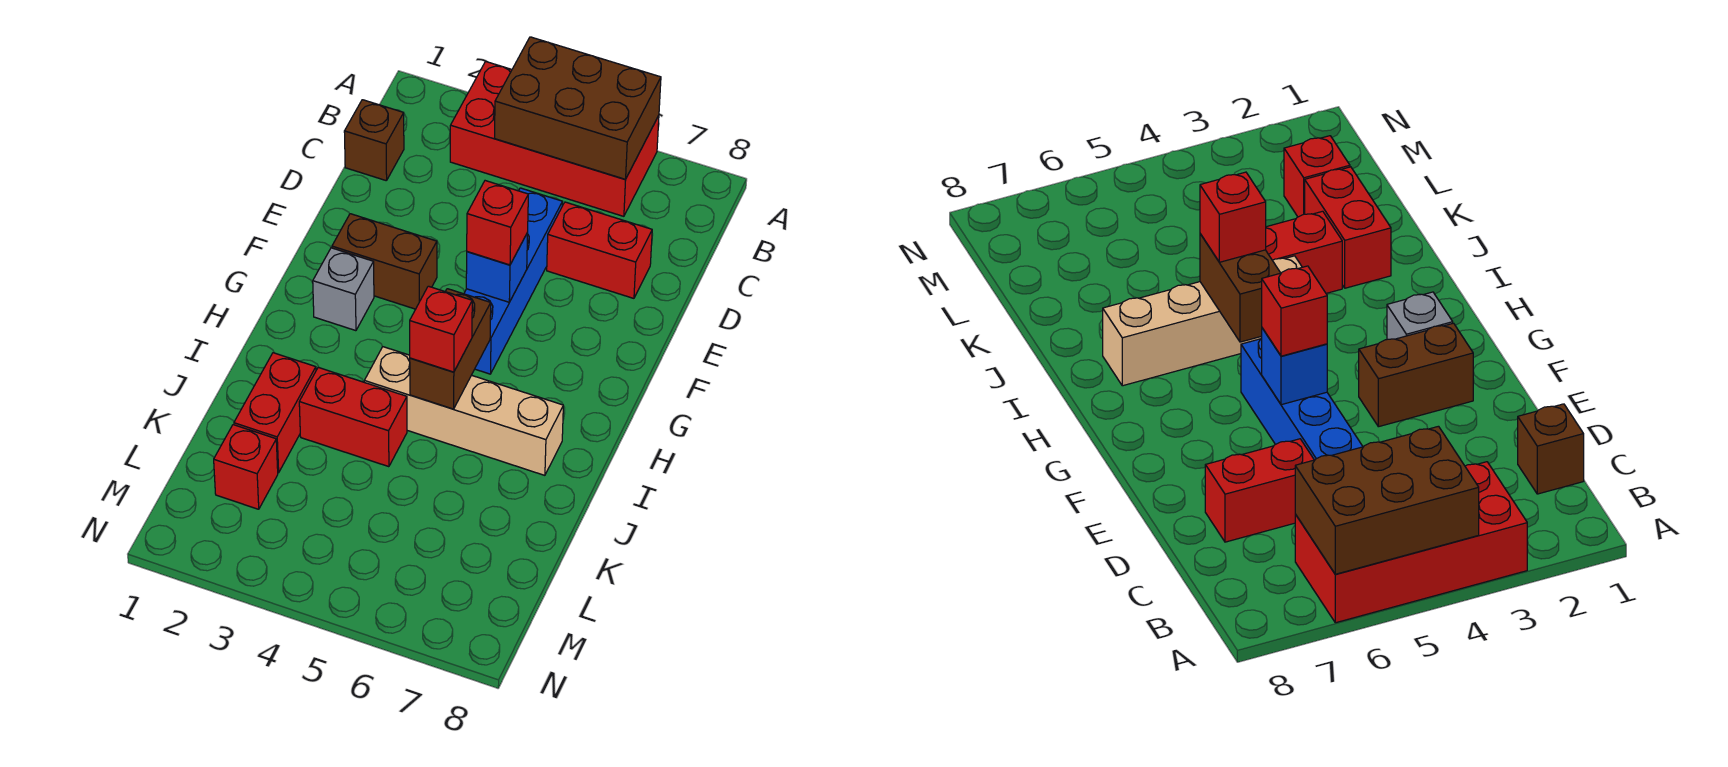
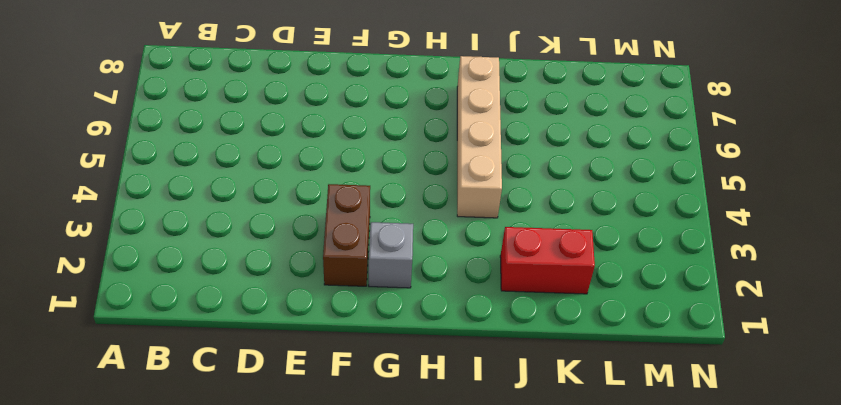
none -> red brick A3:B6 level 1
none -> brown brick C1 level 1
none -> blue brick D5:G5 level 1

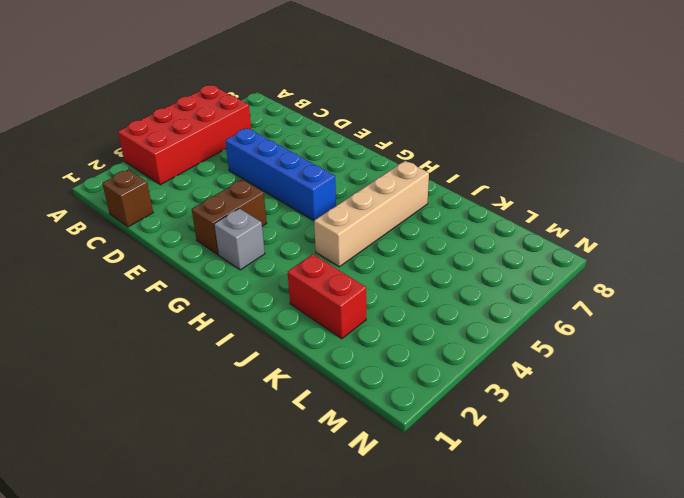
none -> red brick D6:D7 level 1
none -> red brick J3:J4 level 1
none -> red brick L2 level 1

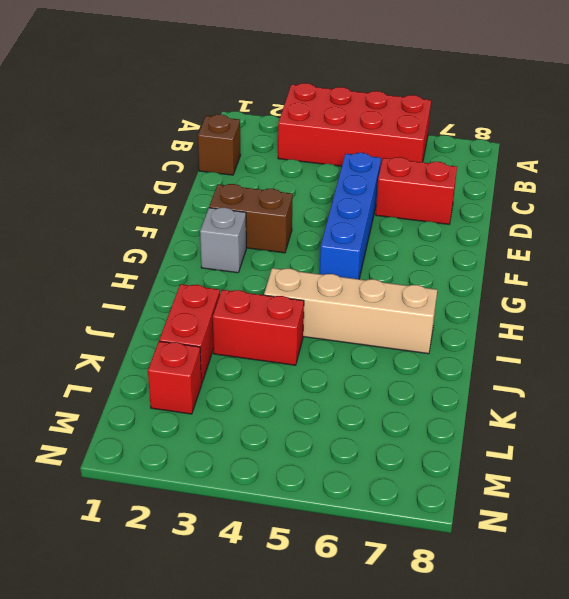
none -> brown brick A4:B6 level 2
none -> blue brick F5 level 2
none -> brown brick H5:I5 level 2

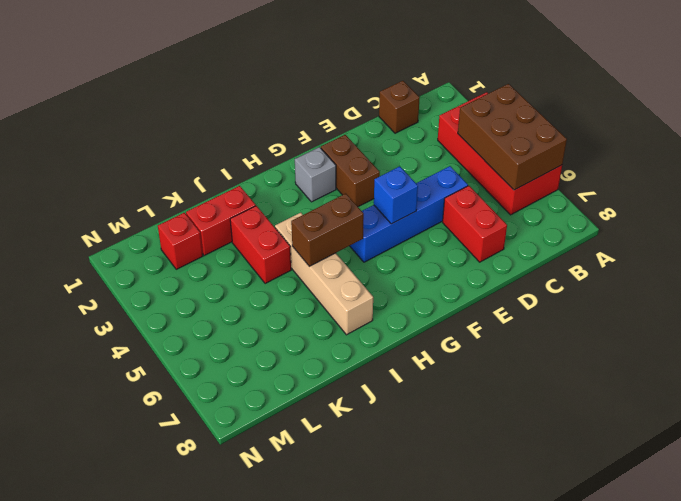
none -> red brick F5 level 3
none -> red brick I5 level 3

